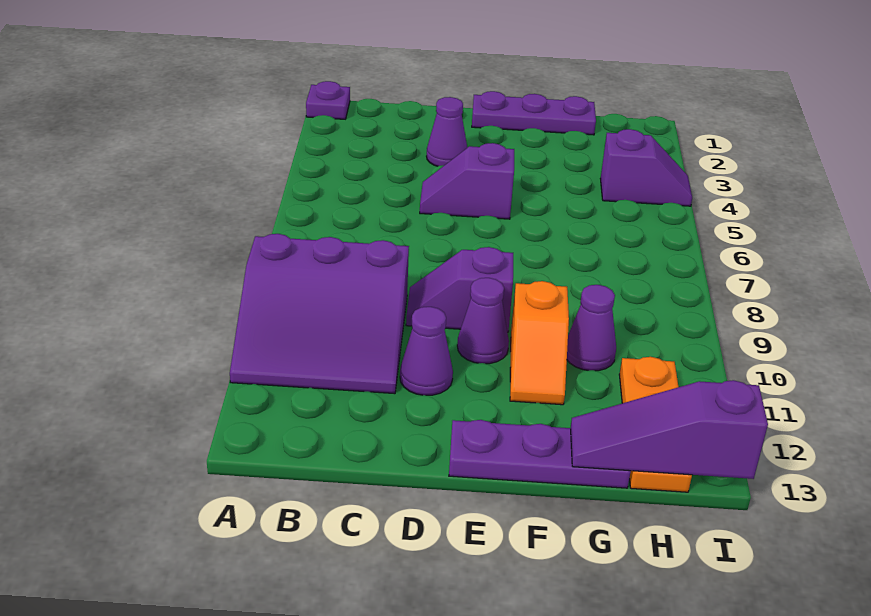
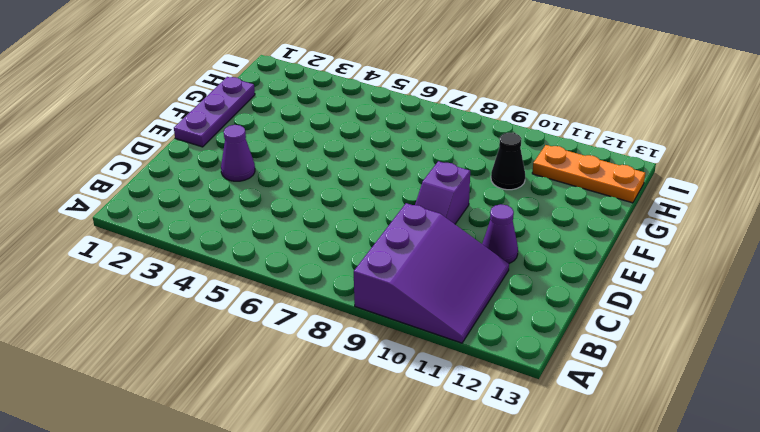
black cone G10 level 1 -> purple cone G10 level 1
none -> purple plate A1 level 1
none -> purple slope D5:E5 level 1 top E
none -> purple cone E10 level 1

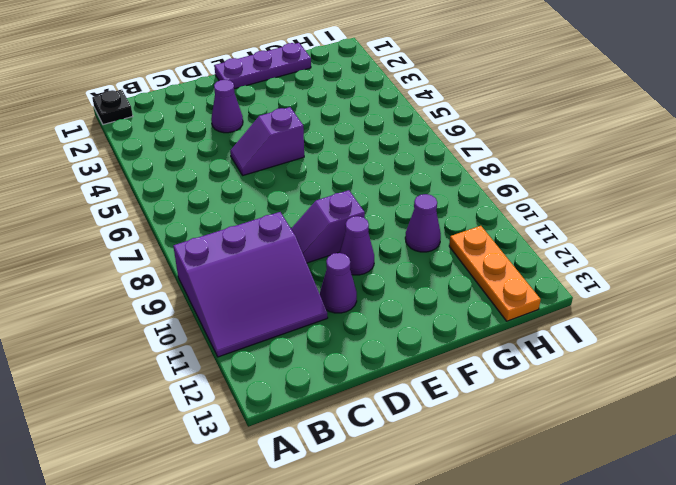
black plate A1 level 1 -> purple plate A1 level 1
none -> purple plate E13:G13 level 1
none -> orange slope F10:F11 level 1 top 10
none -> purple slope H4:I4 level 1 top H

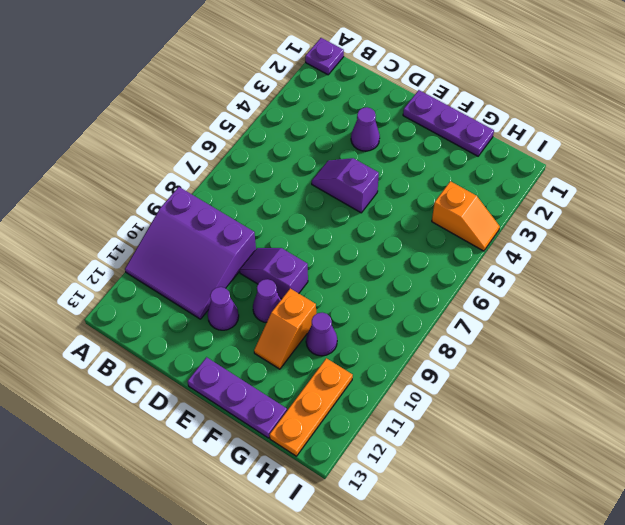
orange slope H4:I4 level 1 top H -> purple slope H4:I4 level 1 top H
none -> purple slope G13:I13 level 2 top I

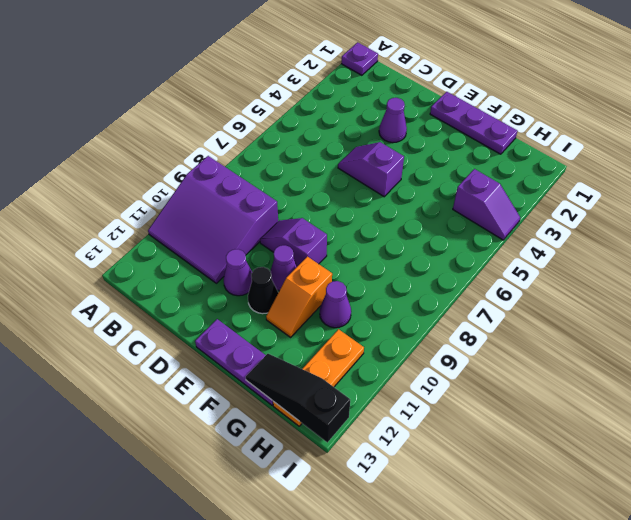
black cone E11 level 1 -> none
black slope G13:I13 level 2 top I -> purple slope G13:I13 level 2 top I

